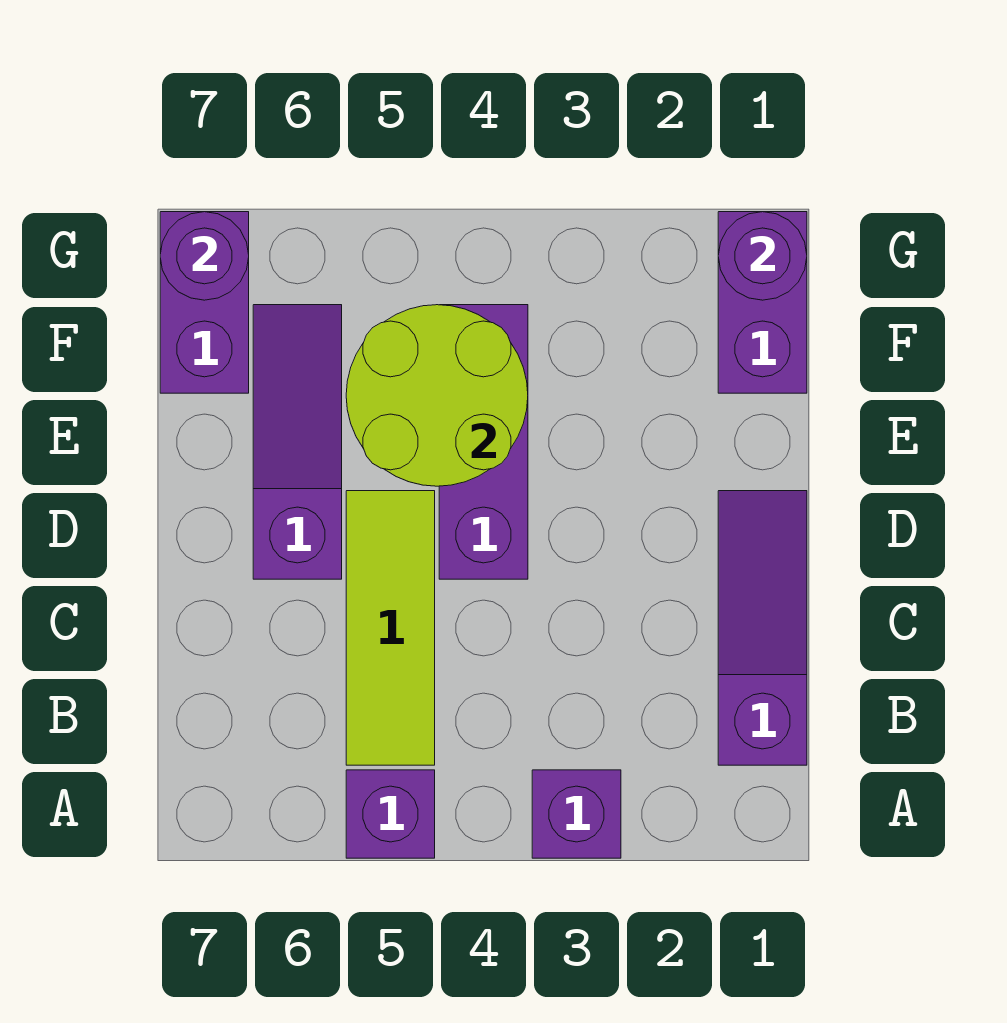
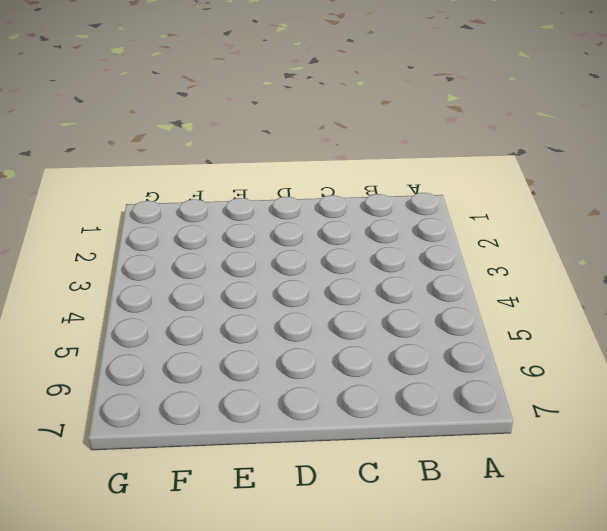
none -> purple brick A3 level 1
none -> purple brick A5 level 1

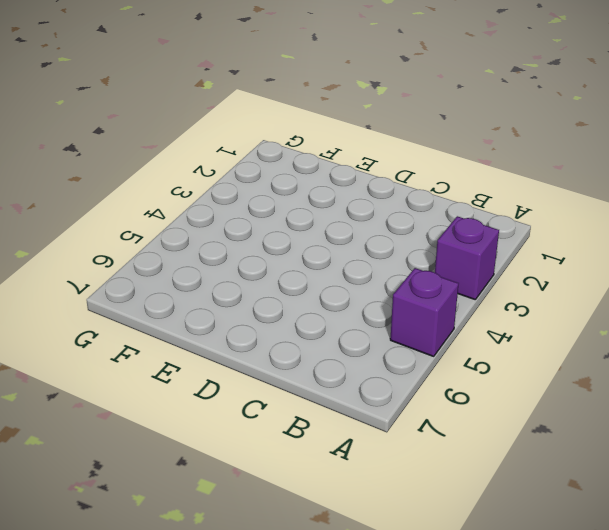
none -> purple slope B1:D1 level 1 top B
none -> lime tile B5:D5 level 1

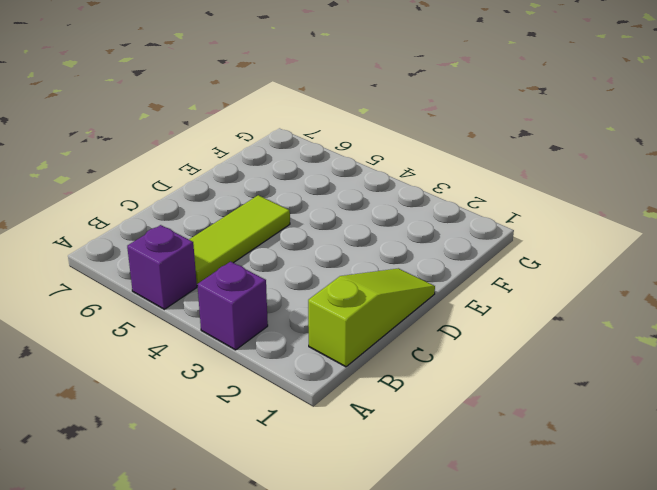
lime slope B1:D1 level 1 top B -> purple slope B1:D1 level 1 top B
none -> purple brick D4:F4 level 1
none -> purple slope D6:F6 level 1 top D

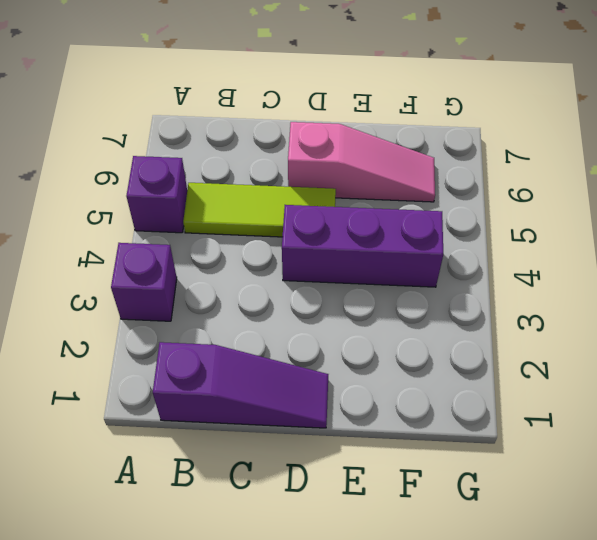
pink slope D6:F6 level 1 top D -> purple slope D6:F6 level 1 top D
none -> purple brick F1:G1 level 1
none -> purple brick F7:G7 level 1

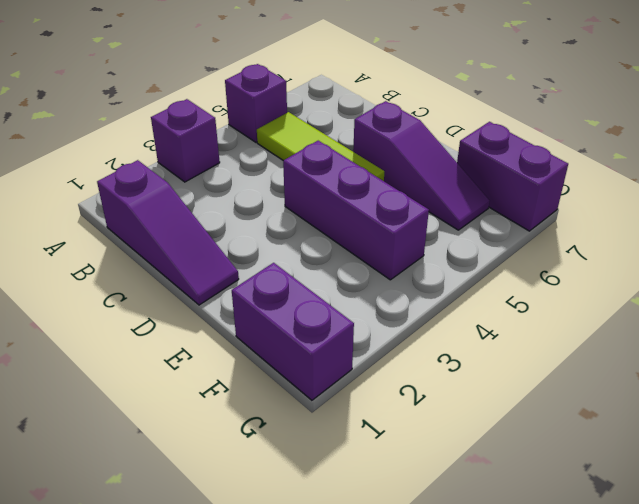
none -> lime round brick E4:F5 level 2
none -> purple round brick G1 level 2

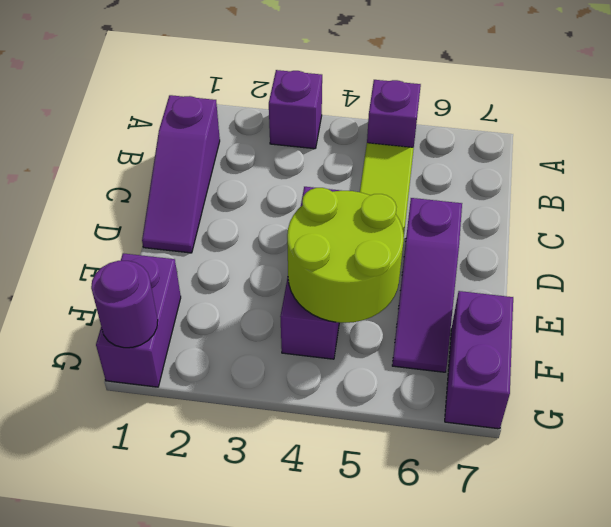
none -> purple round brick G7 level 2

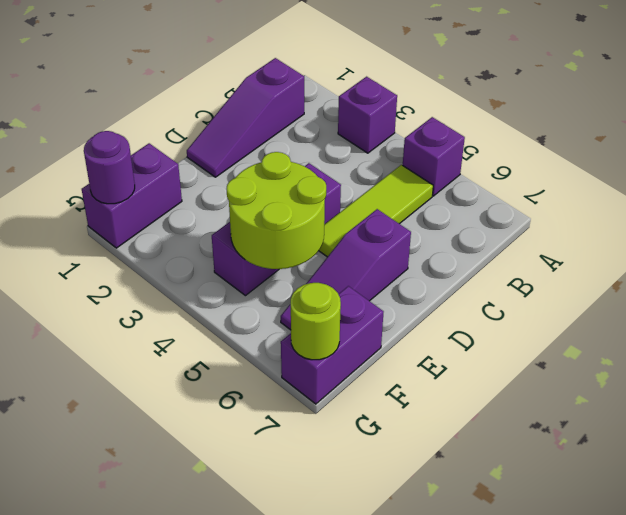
lime round brick G7 level 2 -> purple round brick G7 level 2

